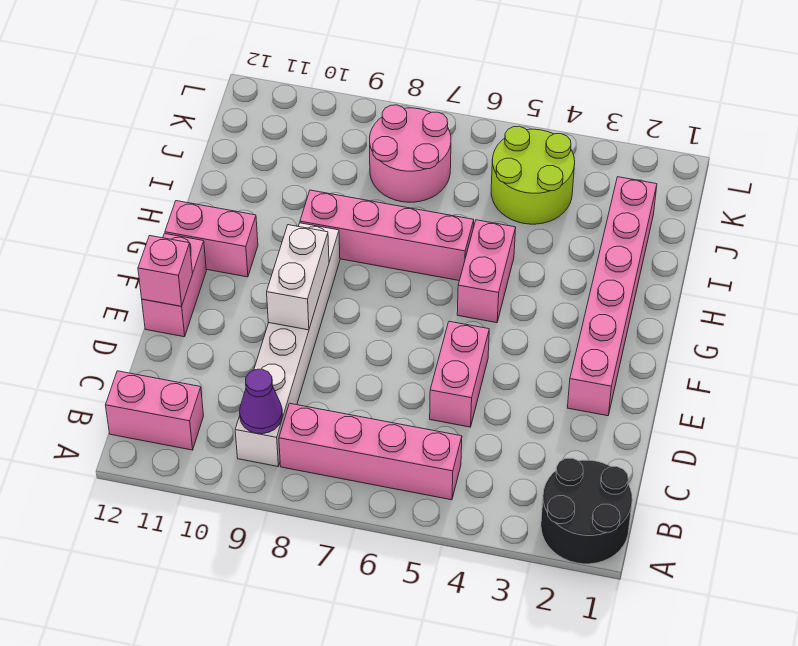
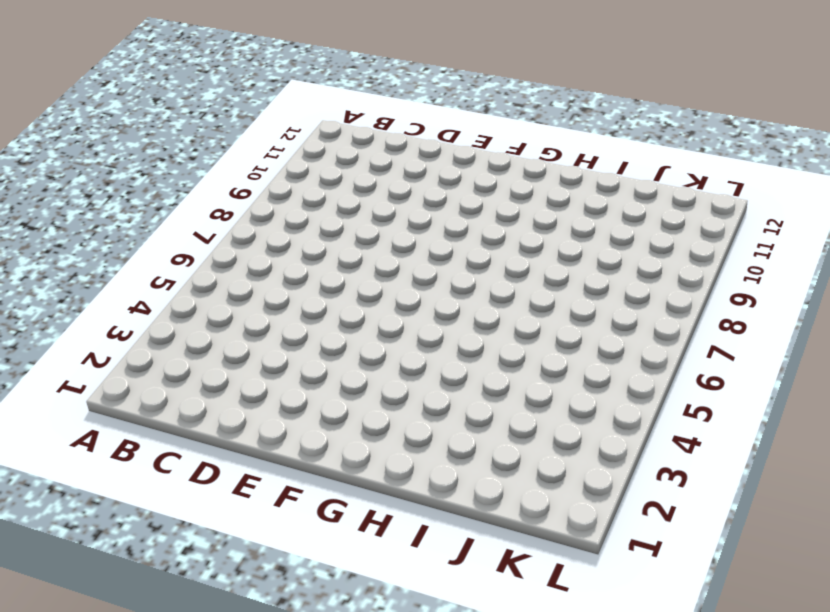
none -> black round brick A1:B2 level 1
none -> pink brick B5:B8 level 1
none -> white brick B9:G9 level 1

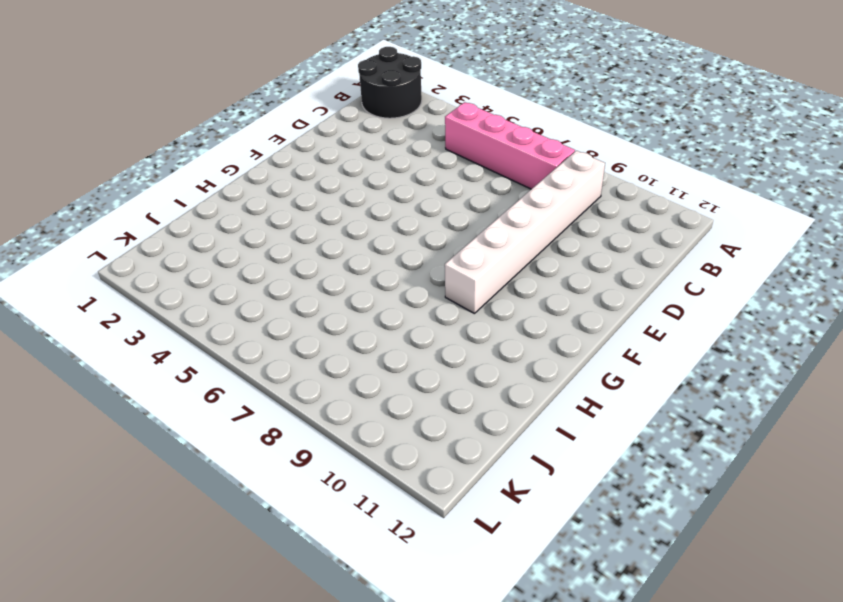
none -> pink brick B11:B12 level 1
none -> pink brick D5:E5 level 1
none -> pink brick E2:J2 level 1

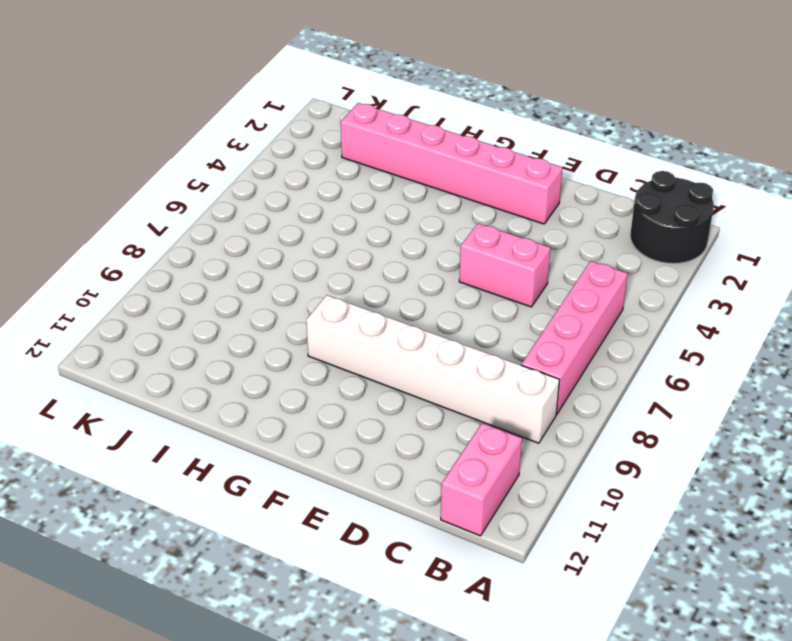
none -> pink brick E12:F12 level 1
none -> pink brick G5:H5 level 1
none -> pink brick G11:G12 level 1

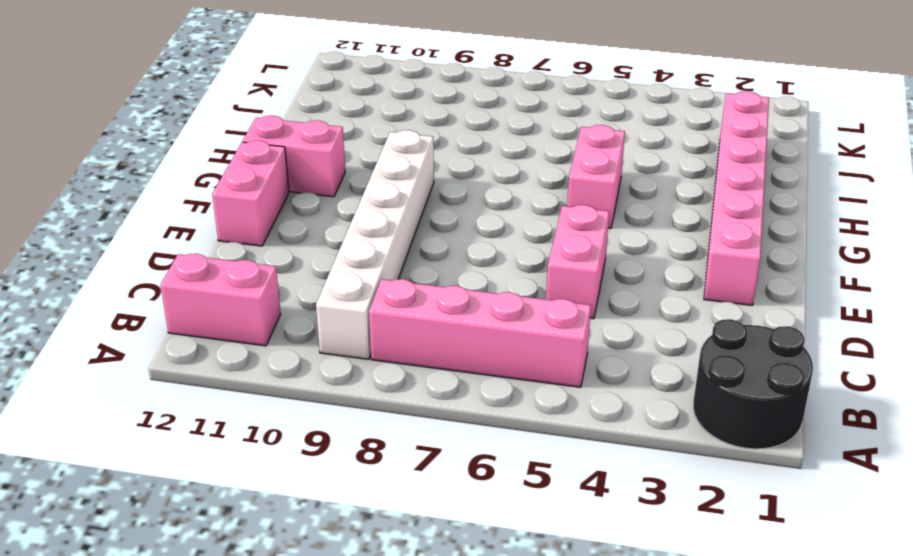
none -> pink brick H6:H9 level 1
none -> lime round brick J4:K5 level 1
none -> pink round brick J7:K8 level 1

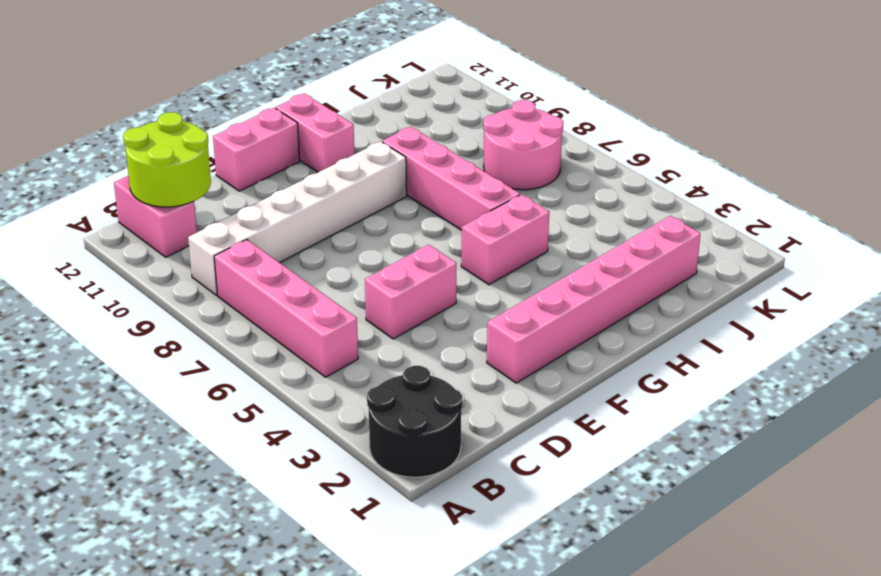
lime round brick B11:C12 level 2 -> lime round brick J4:K5 level 1
none -> purple cone B9 level 2
none -> white brick E9:F9 level 2
none -> pink brick E12 level 2

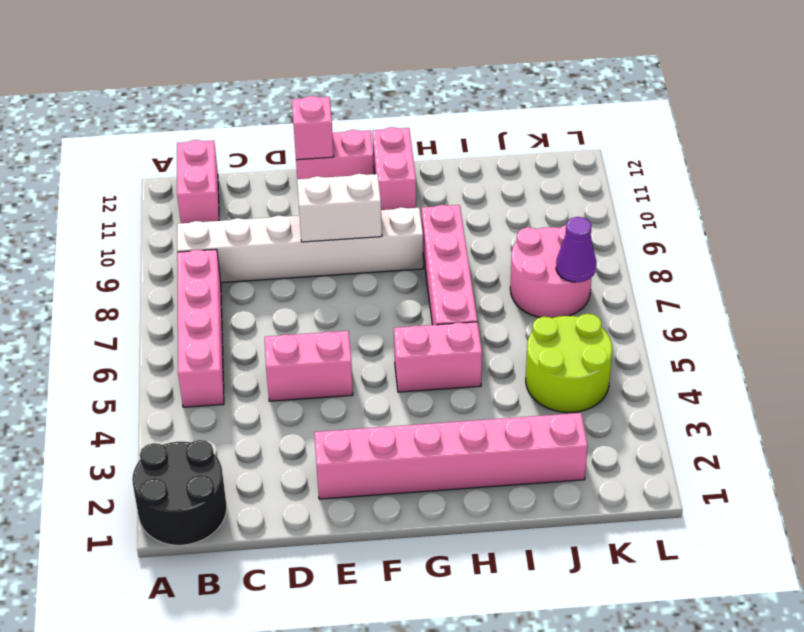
purple cone K7 level 2 -> purple cone B9 level 2

